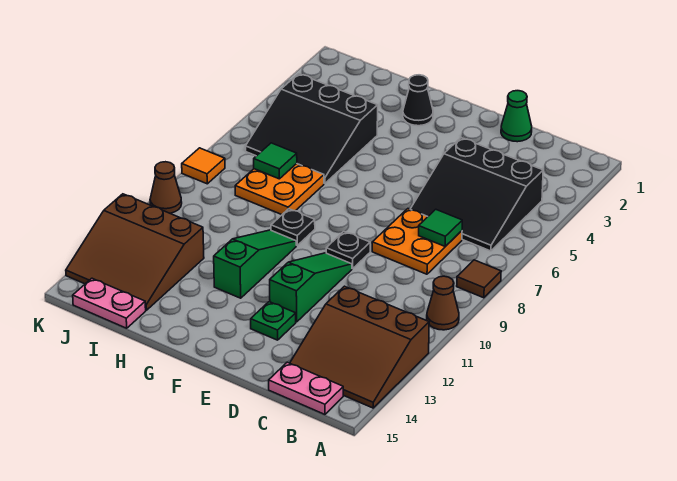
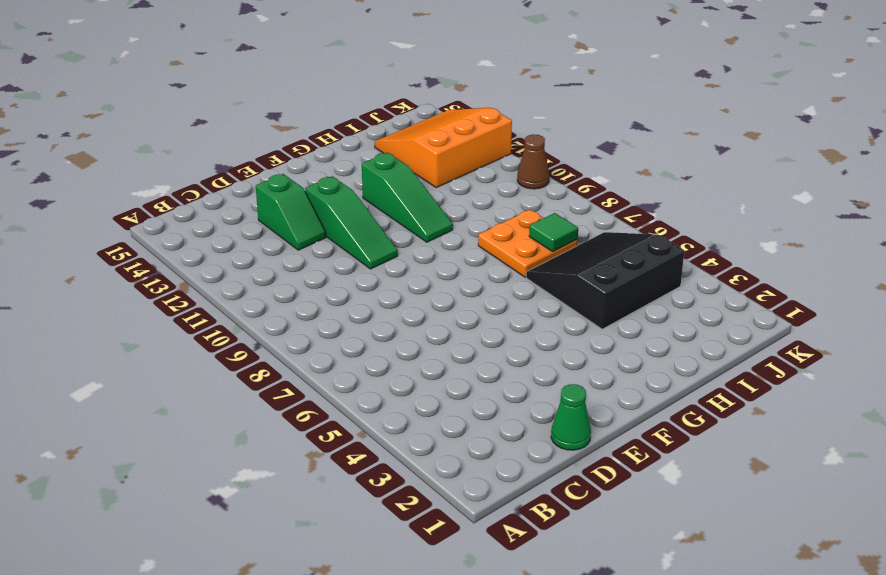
green slope D12:D13 level 1 top 13 -> none
orange slope I12:K14 level 1 top 12 -> brown slope I12:K14 level 1 top 12
none -> brown tile A8 level 1
none -> brown cone A10 level 1
none -> brown slope A12:C14 level 1 top 12

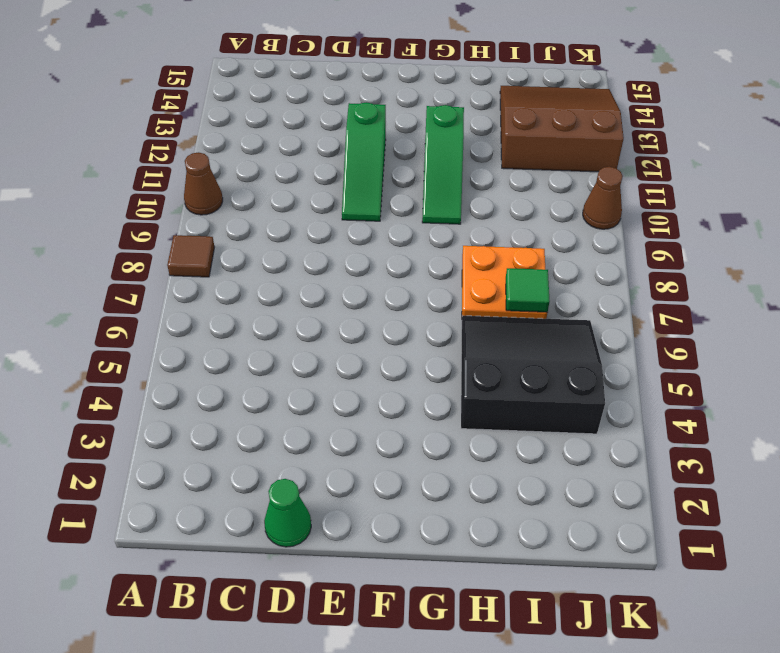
none -> brown slope A12:C14 level 1 top 12
none -> black slope B4:D6 level 1 top 4
none -> pink plate B15:C15 level 1

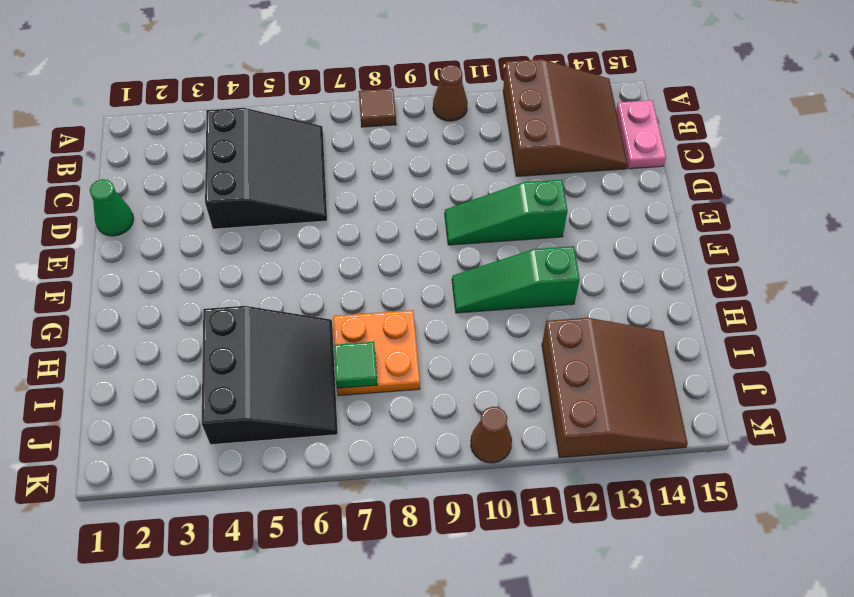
none -> orange plate C7:D8 level 1
none -> black plate E9 level 1
none -> green plate E13 level 1

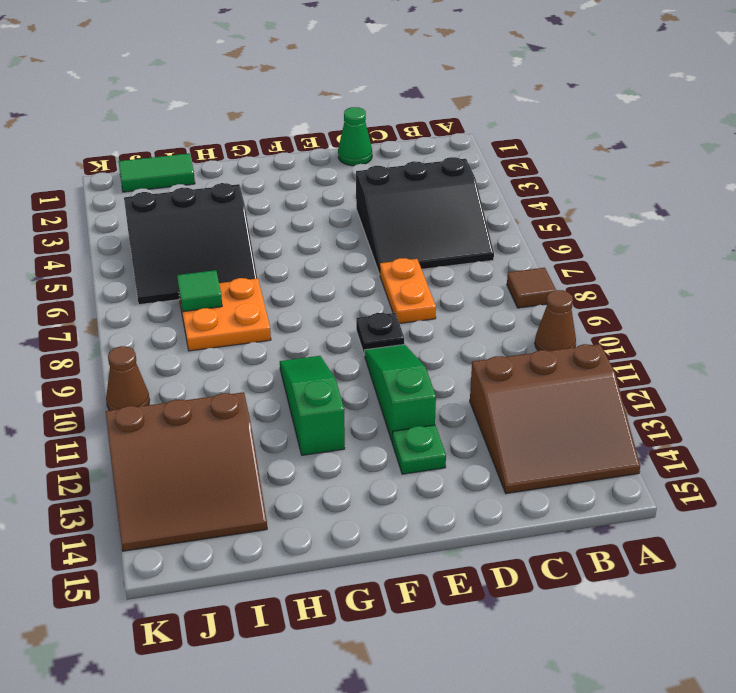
orange plate D7:D8 level 1 -> orange plate C7:D8 level 1
green tile I1:J1 level 1 -> none
none -> pink plate B15:C15 level 1
none -> black cone G2 level 1
none -> black plate G9 level 1

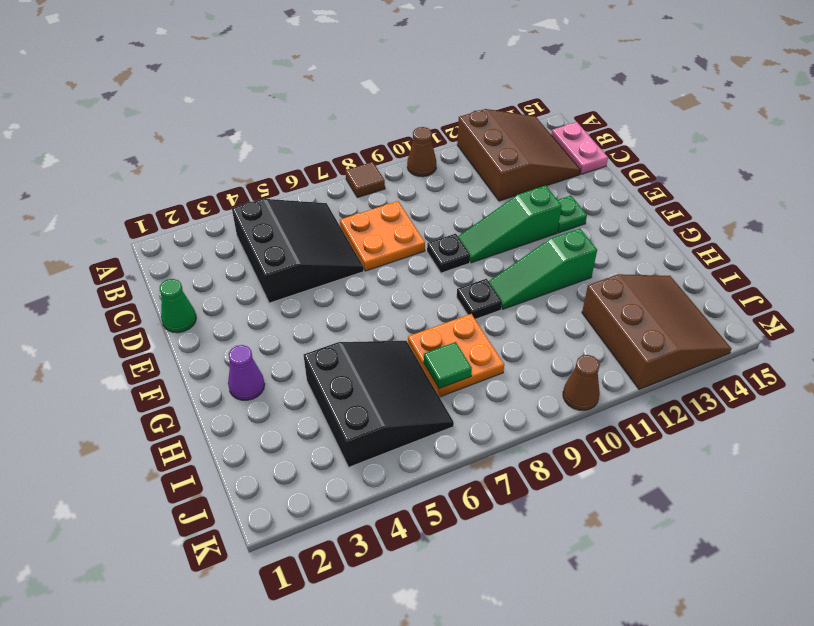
purple cone G2 level 1 -> black cone G2 level 1
none -> pink plate I15:J15 level 1
none -> orange tile K8 level 1
none -> green tile C7 level 2

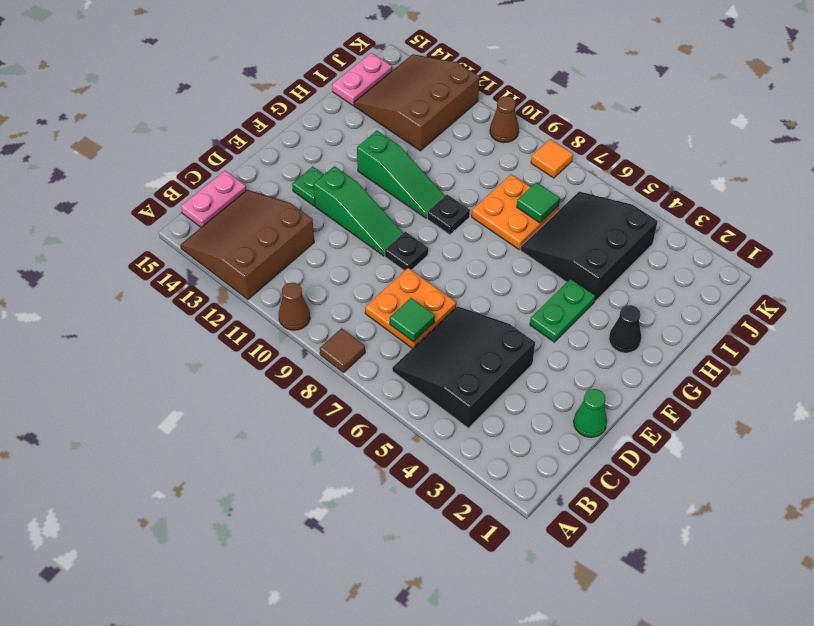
green plate F4:G4 level 1 -> none

